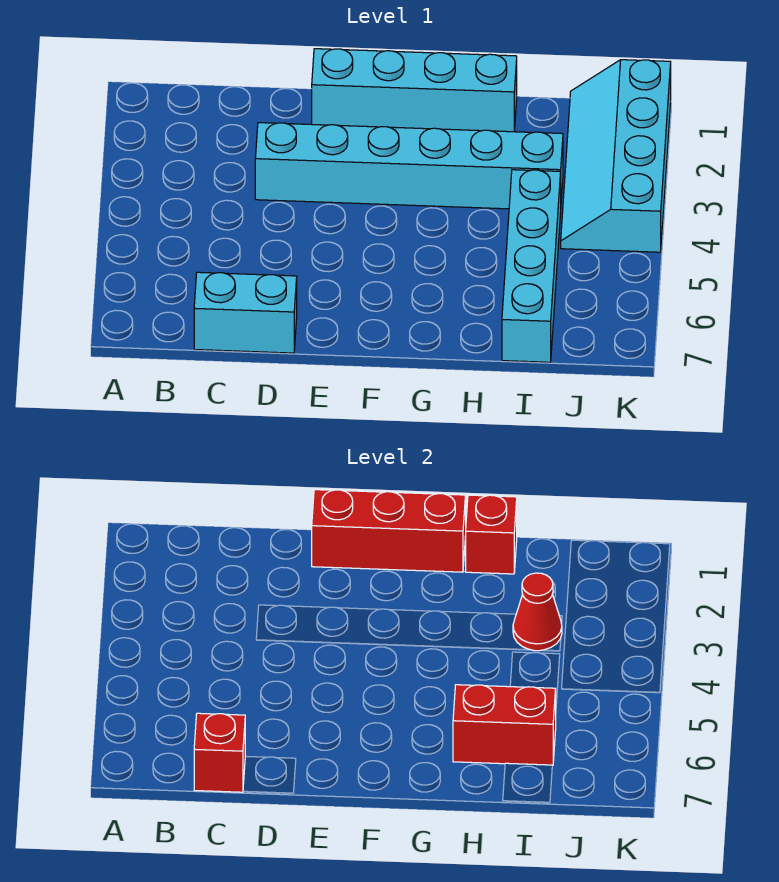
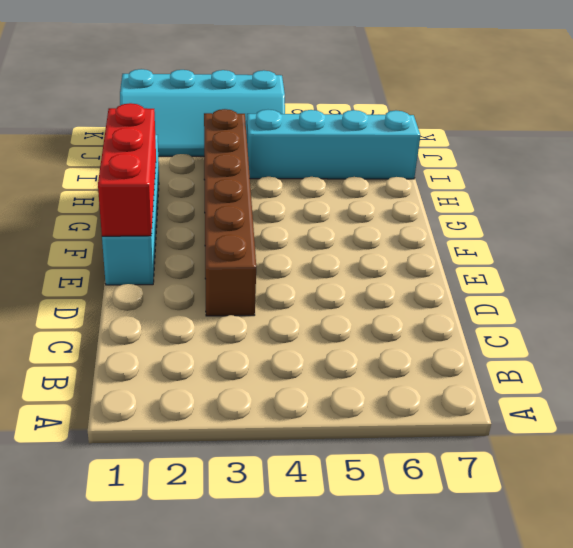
brown brick D3:I3 level 1 -> cyan brick D3:I3 level 1
none -> cyan brick C7:D7 level 1
none -> red brick C7 level 2

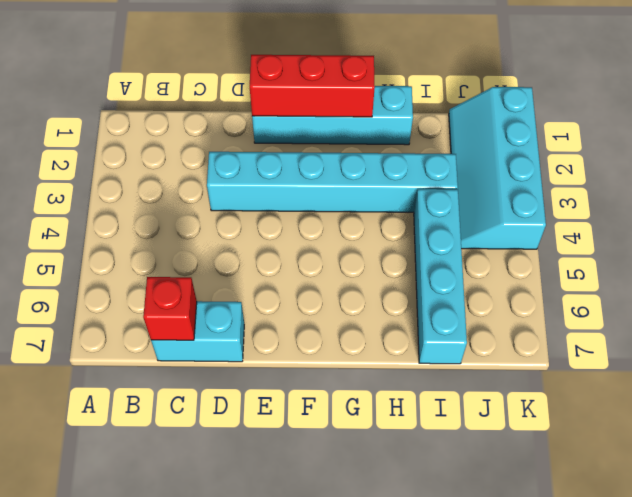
none -> red brick H1 level 2
none -> red brick H6:I6 level 2

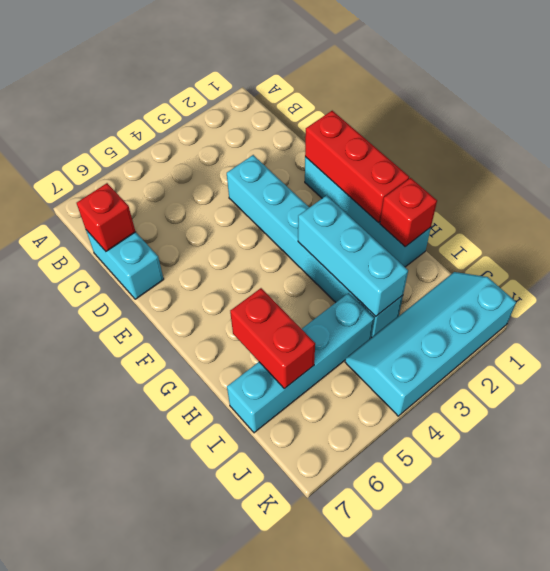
cyan brick G3:I3 level 2 -> red cone I3 level 2

